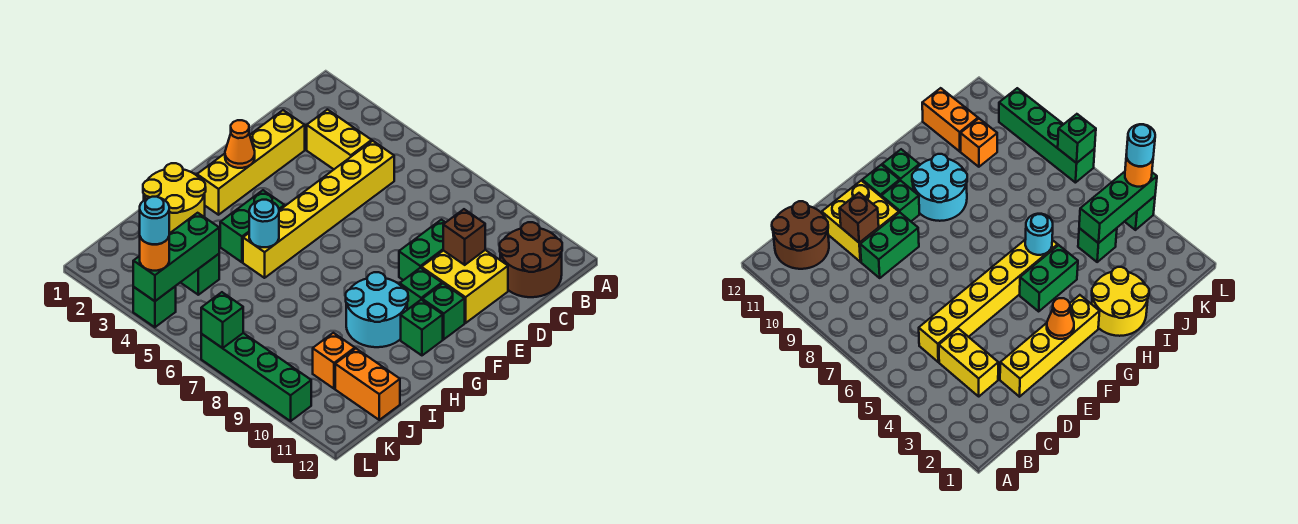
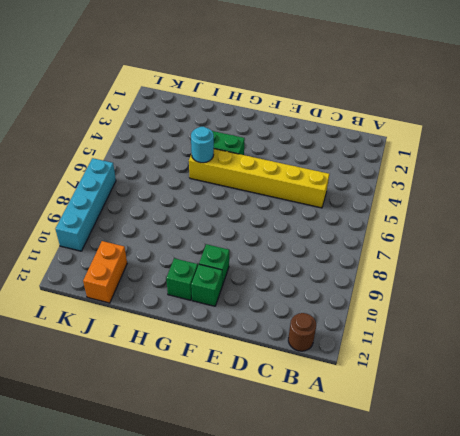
brown round brick B12 level 1 -> brown round brick B11:C12 level 1
cyan brick L7:L10 level 1 -> green brick L7:L10 level 1
none -> yellow brick C3:C4 level 1
none -> yellow brick D2:G2 level 1
none -> green brick D9:E9 level 1

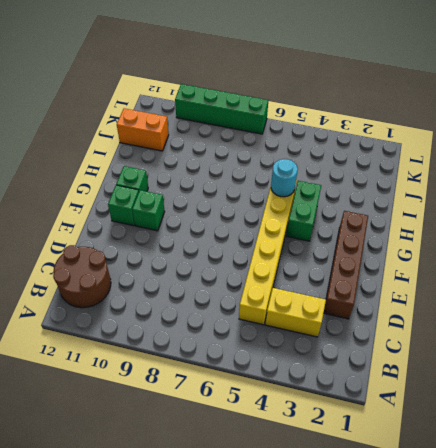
brown brick D2:G2 level 1 -> yellow brick D2:G2 level 1
none -> green brick D9:E9 level 1
none -> yellow brick D10:E11 level 1
none -> cyan round brick G9:H10 level 1

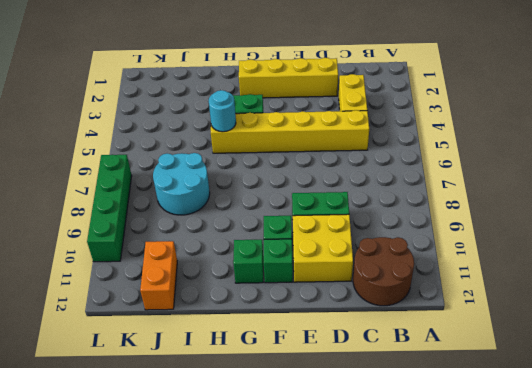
cyan round brick I7:J8 level 1 -> cyan round brick G9:H10 level 1
none -> yellow round brick H1:I2 level 1
none -> green brick J4 level 1
none -> orange brick J10 level 1

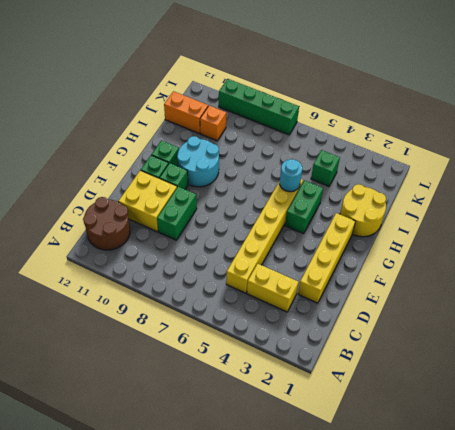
none -> green brick L4 level 1
none -> brown brick D10 level 2
none -> orange cone F2 level 2

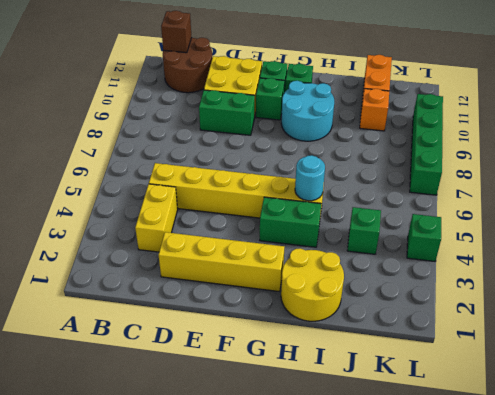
brown brick B12 level 2 -> brown brick D10 level 2
none -> orange cone F2 level 2
none -> green brick J4:L4 level 2
none -> green brick L7 level 2

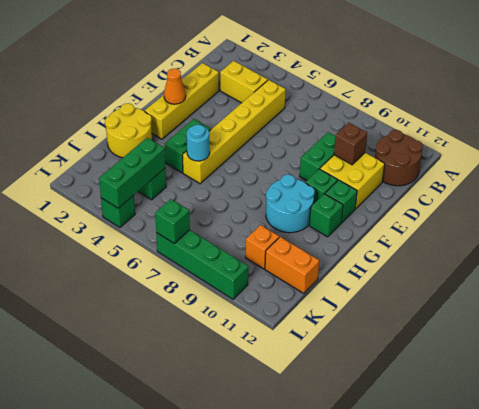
none -> orange round brick L4 level 3
none -> cyan round brick L4 level 4

